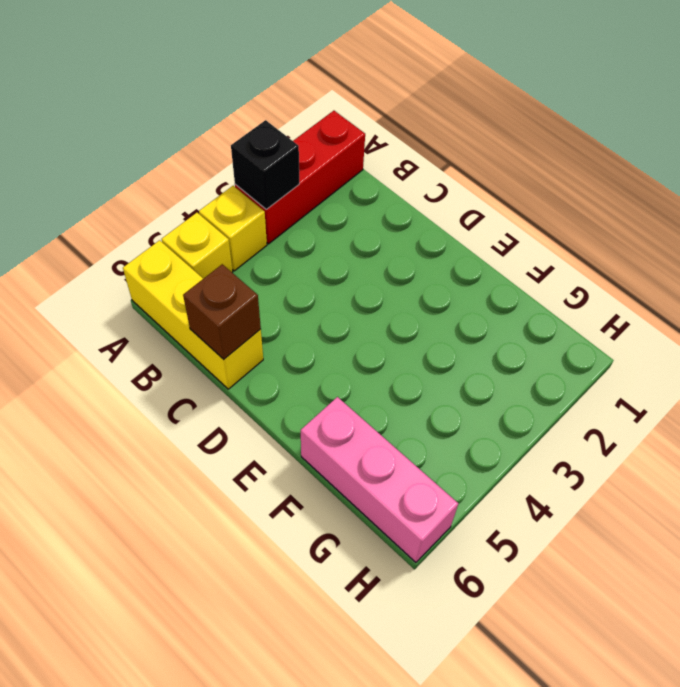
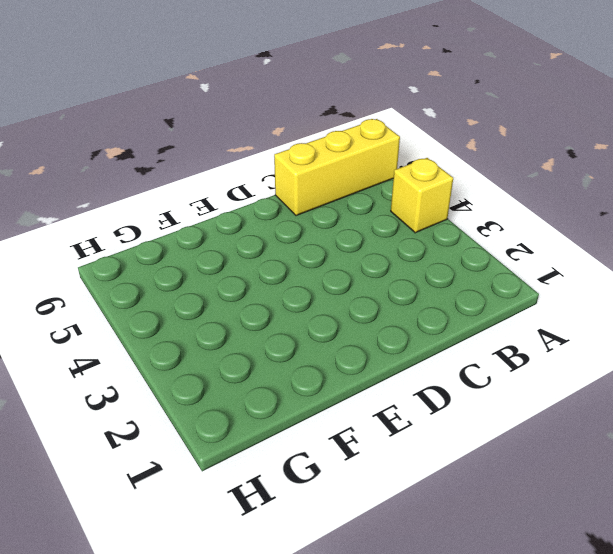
none -> red brick A1:A3 level 1
none -> yellow brick A5 level 1

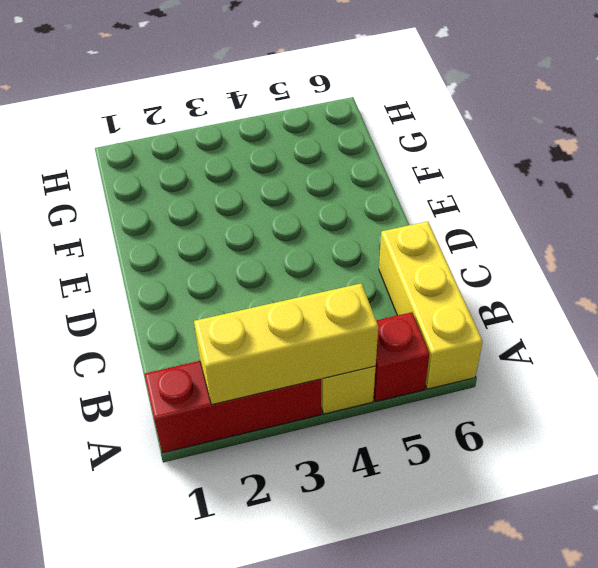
yellow brick A2:A4 level 2 -> black brick A3 level 2
red brick A5 level 1 -> yellow brick A5 level 1
none -> pink brick F6:H6 level 1
none -> brown brick C6 level 2

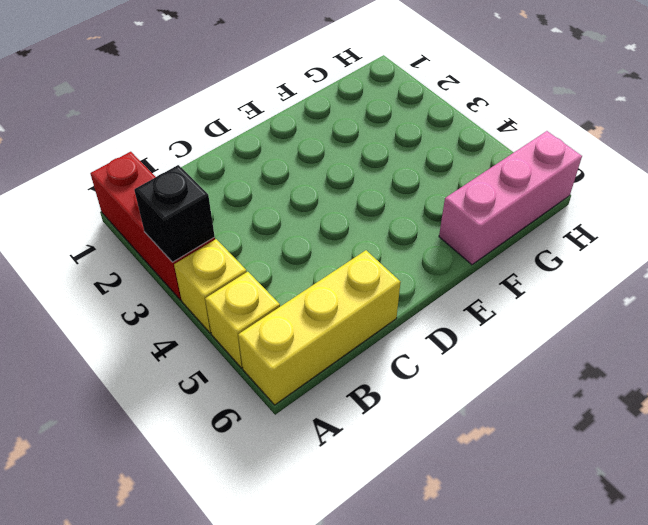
none -> brown brick C6 level 2

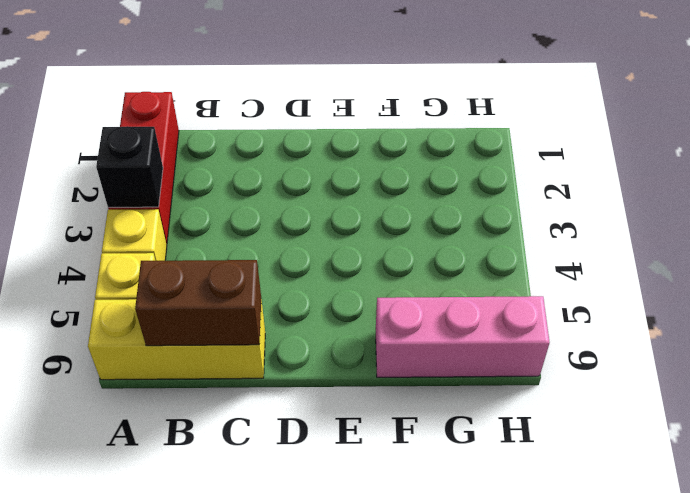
brown brick B6:C6 level 2 -> brown brick C6 level 2

